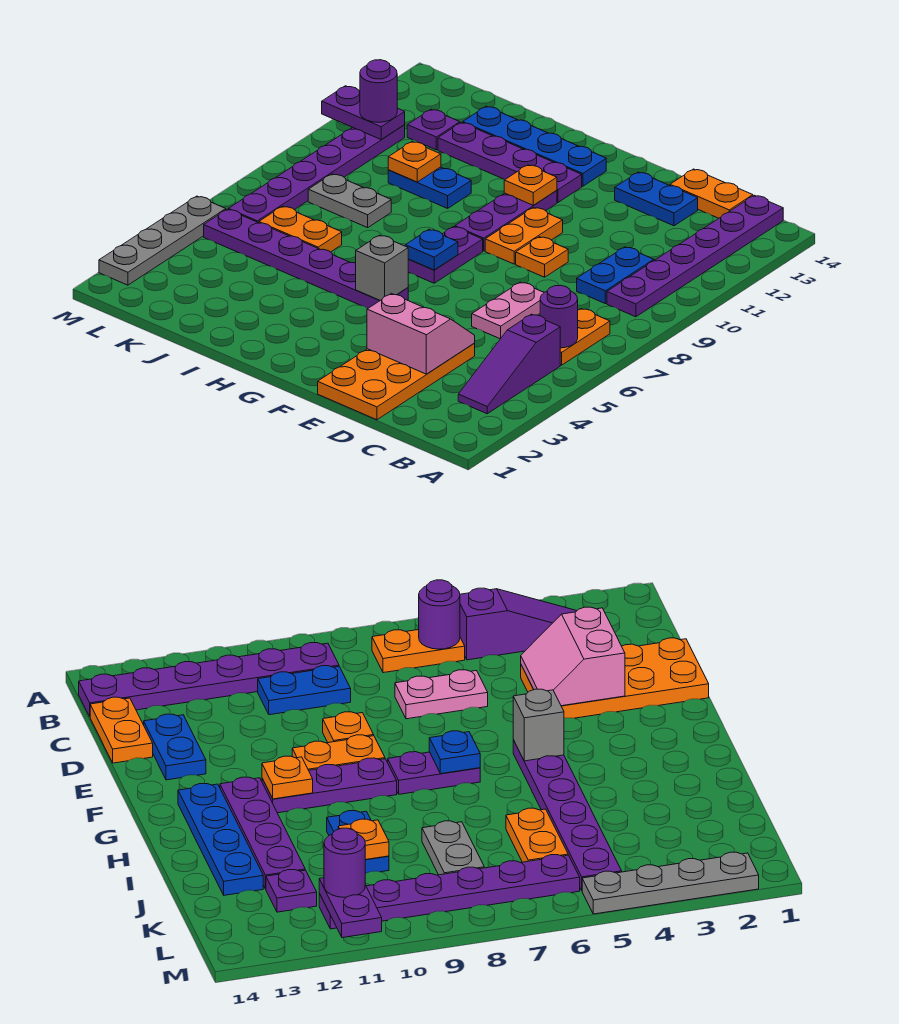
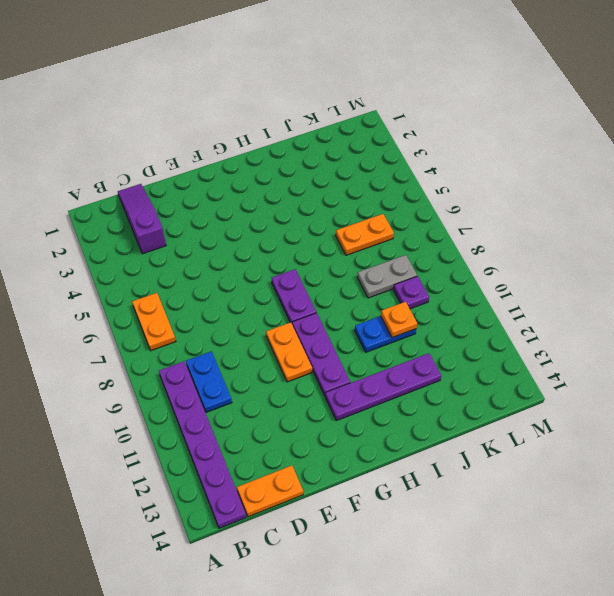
purple slope C1:C3 level 1 top 3 -> purple slope B3:B5 level 1 top 5
purple plate K9 level 1 -> purple plate K12 level 1
none -> orange plate D1:E4 level 1
none -> pink plate D6:D7 level 1
none -> blue plate D13:E13 level 1

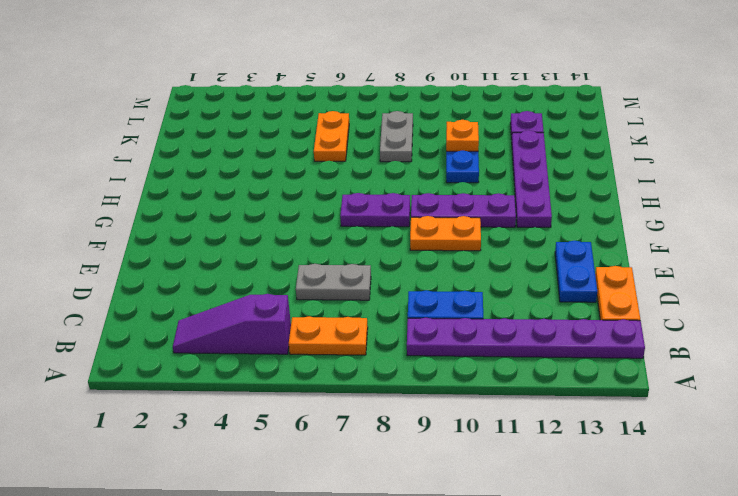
grey plate D6:D7 level 1 -> pink plate D6:D7 level 1
none -> orange plate D1:E4 level 1
none -> orange plate E9 level 1
none -> purple plate G5:L5 level 1

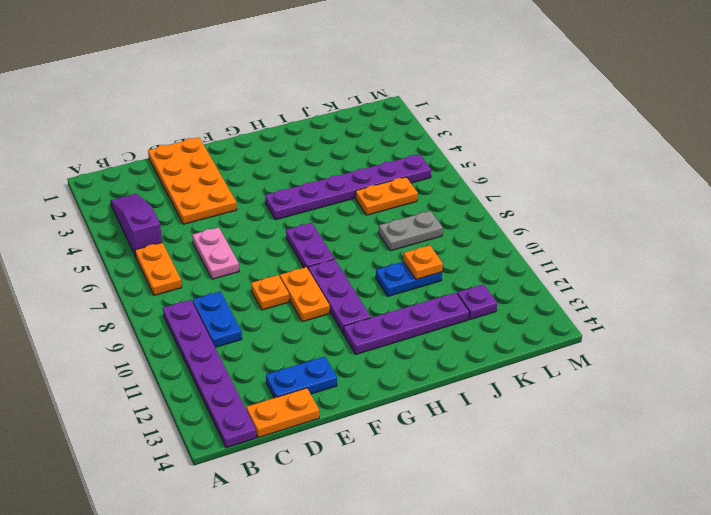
none -> blue plate G13:J13 level 1
none -> purple plate L6:L11 level 1
none -> grey plate M2:M5 level 1

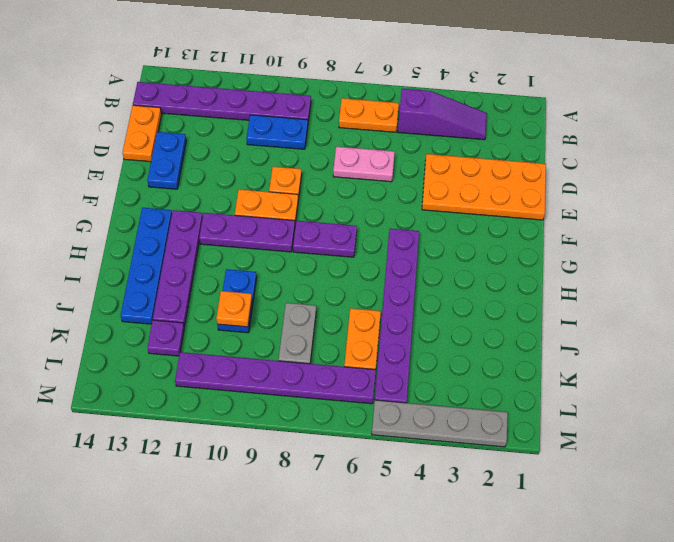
none -> purple round brick B6 level 2
none -> pink slope D3:E4 level 2 top 3
none -> grey brick G5 level 2

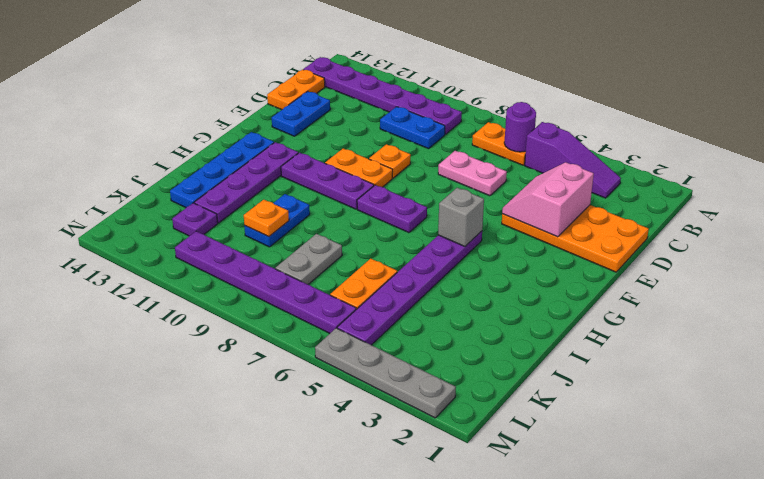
none -> blue plate G7 level 2
none -> orange plate G11 level 2
none -> purple plate L11:M11 level 2

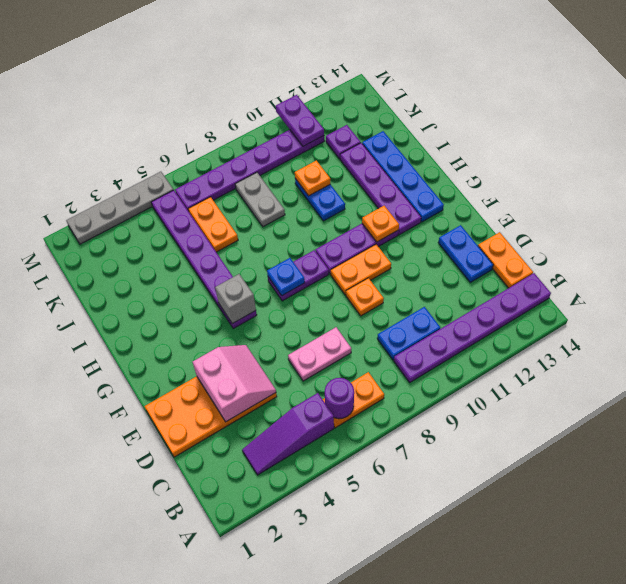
none -> purple round brick L11 level 3

